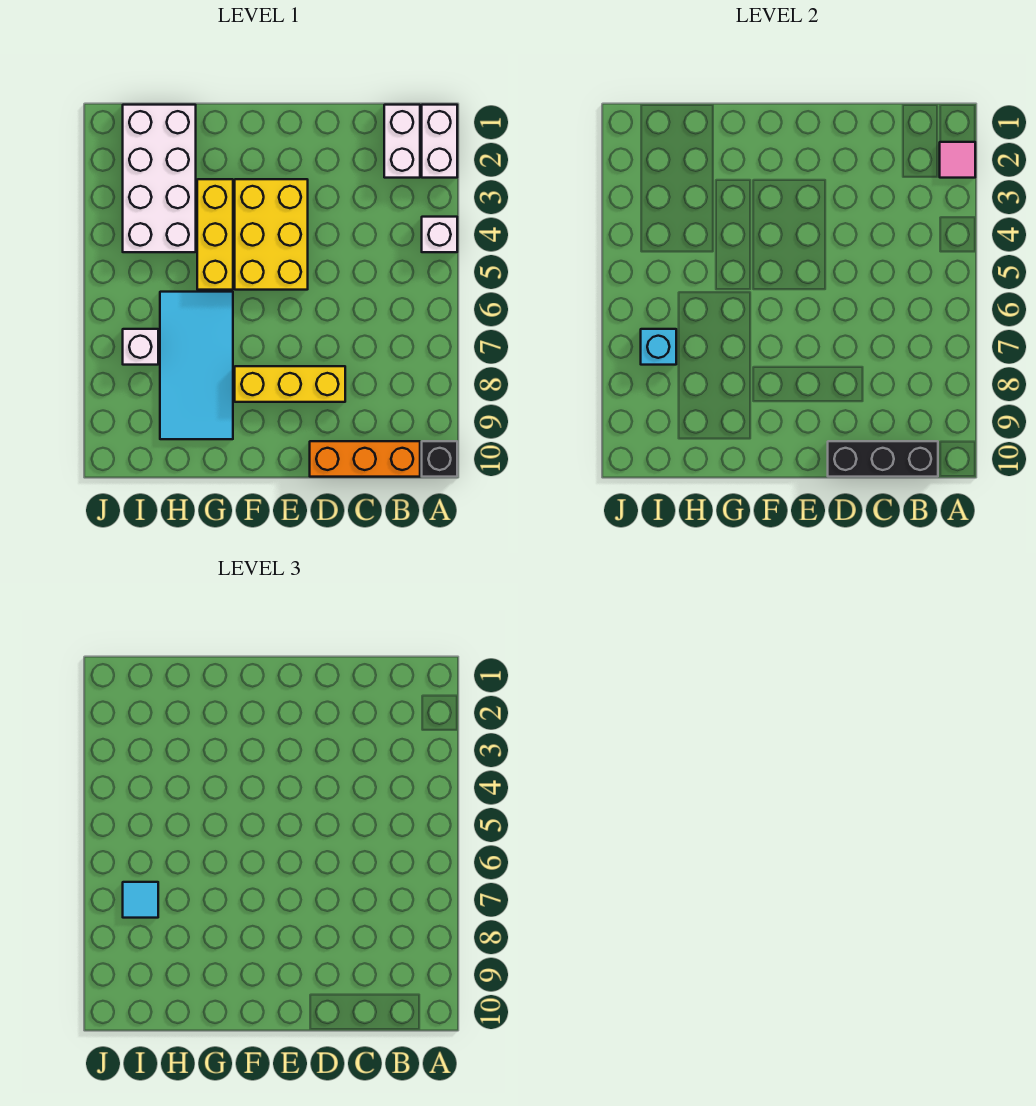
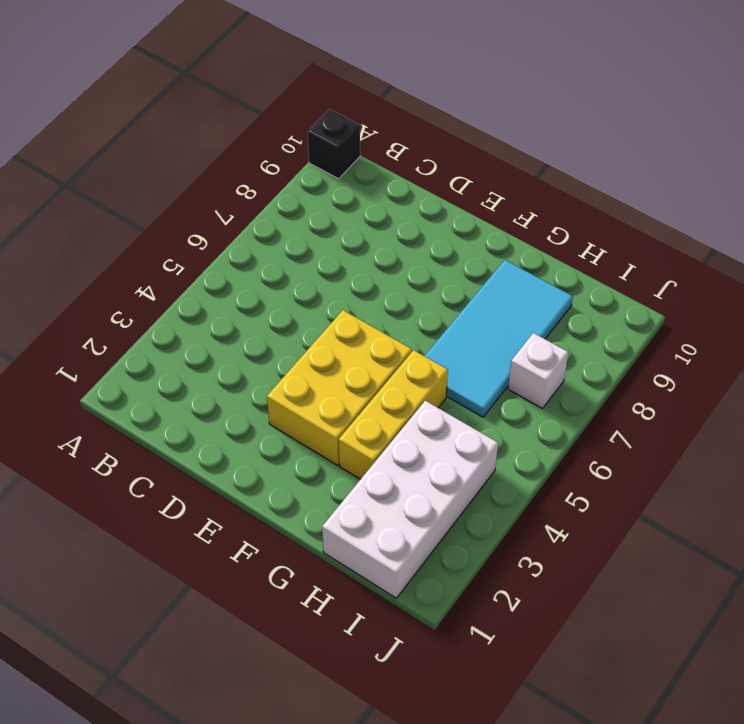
none -> white brick A1:A2 level 1
none -> white brick A4 level 1
none -> white brick B1:B2 level 1

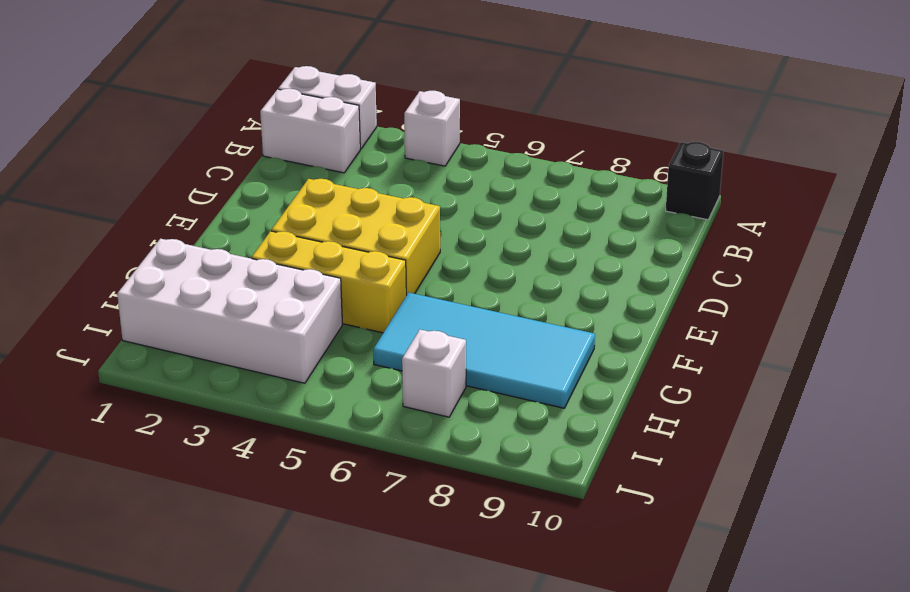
none -> orange brick B10:D10 level 1
none -> yellow brick D8:F8 level 1
none -> pink tile A2 level 2

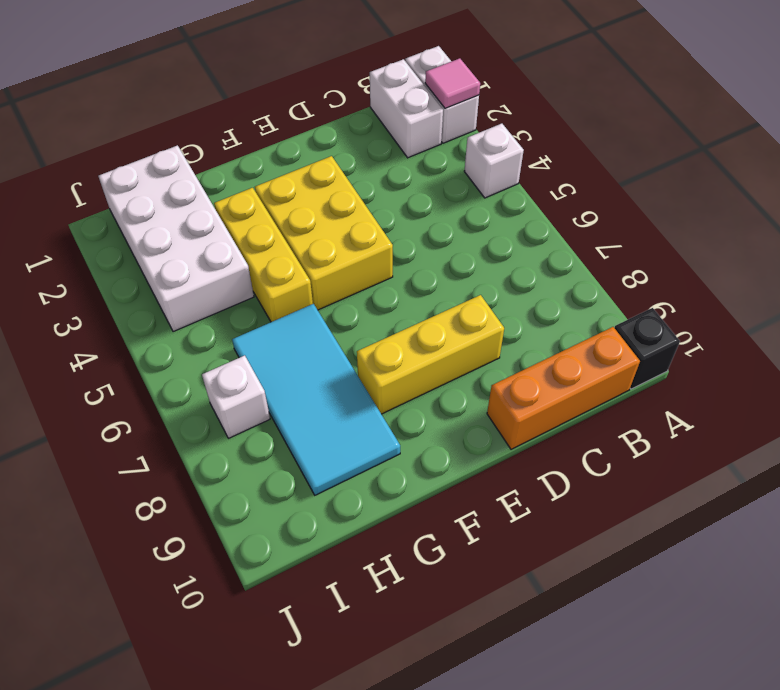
none -> black brick B10:D10 level 2
none -> cyan brick I7 level 2
none -> cyan tile I7 level 3

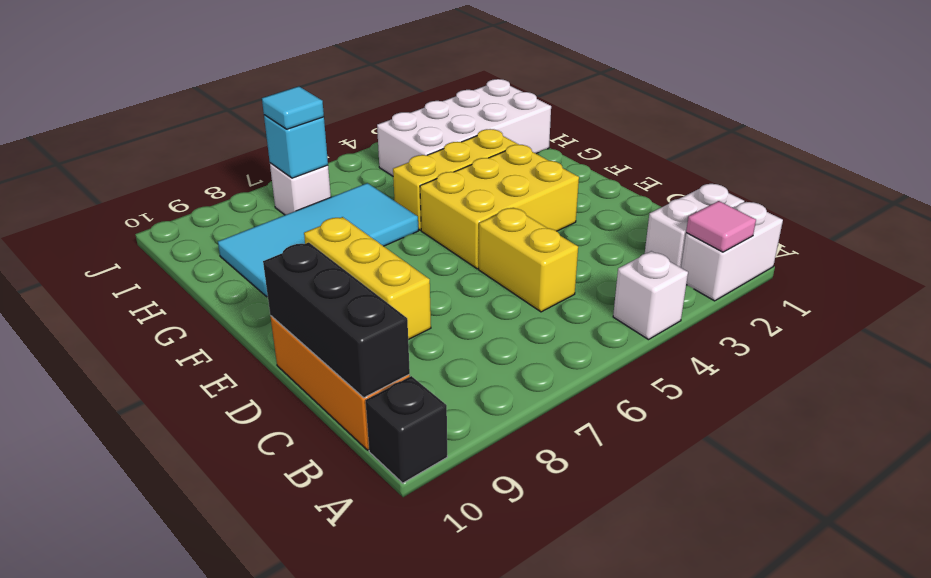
yellow brick C5:D5 level 1 -> none

